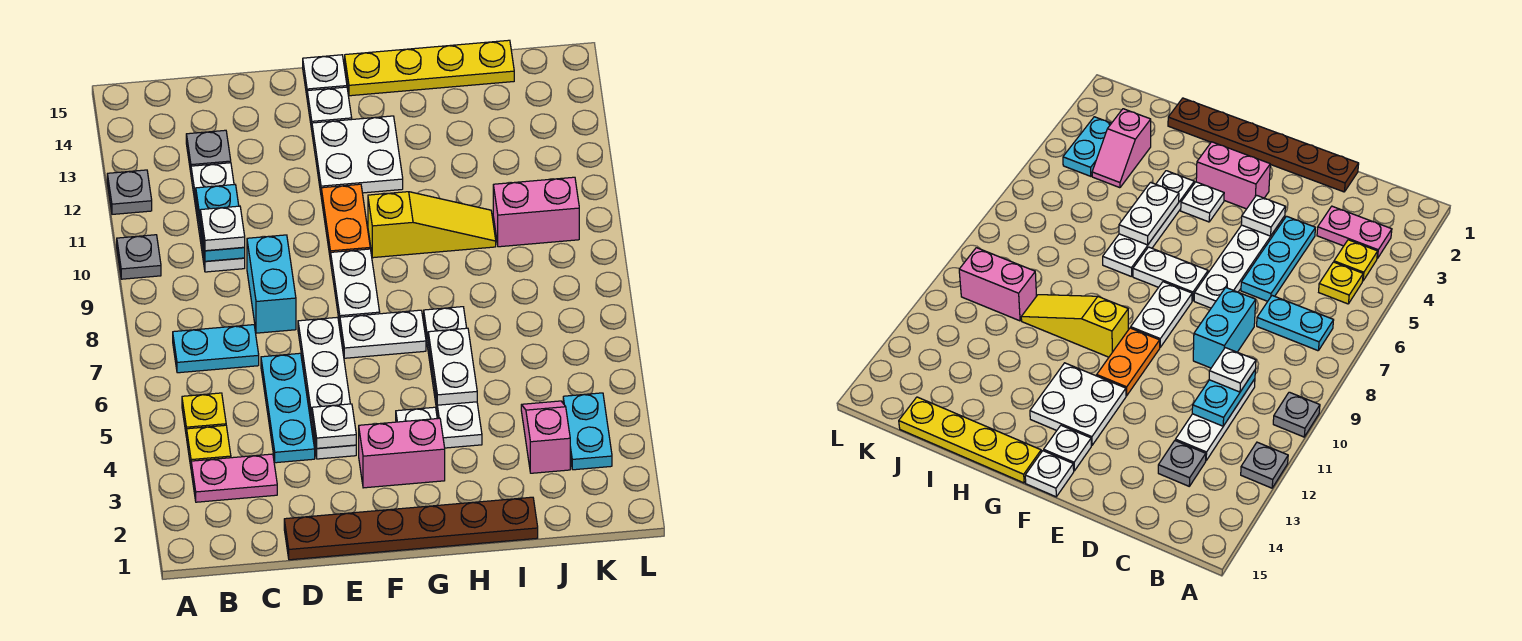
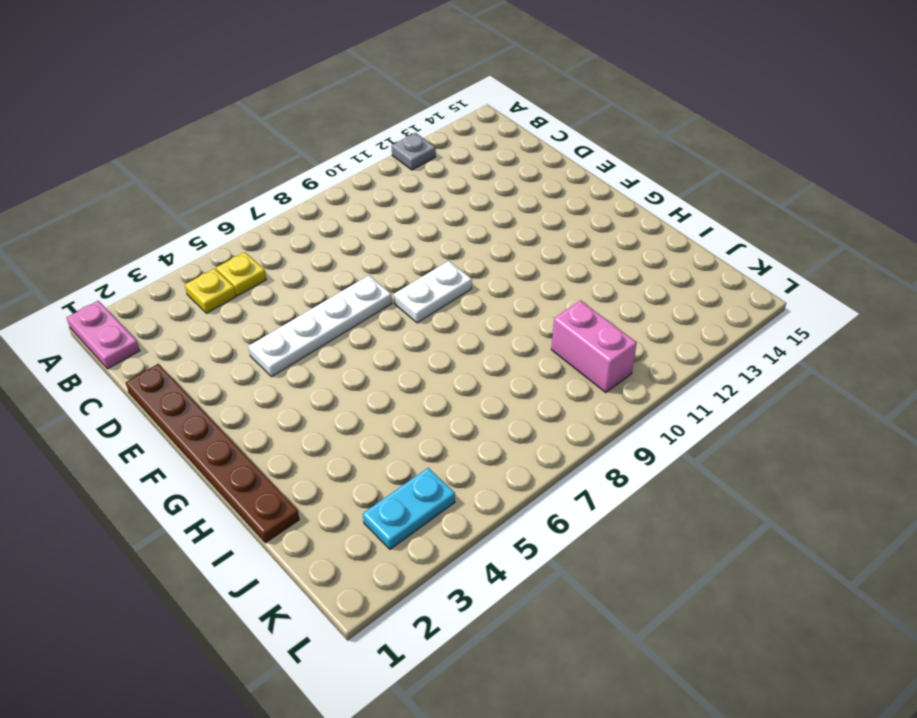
pink plate A1:B1 level 1 -> pink plate B3:C3 level 1
none -> grey plate A10 level 1
none -> cyan plate B7:C7 level 1
none -> white plate C10:C12 level 1
none -> grey plate C13 level 1

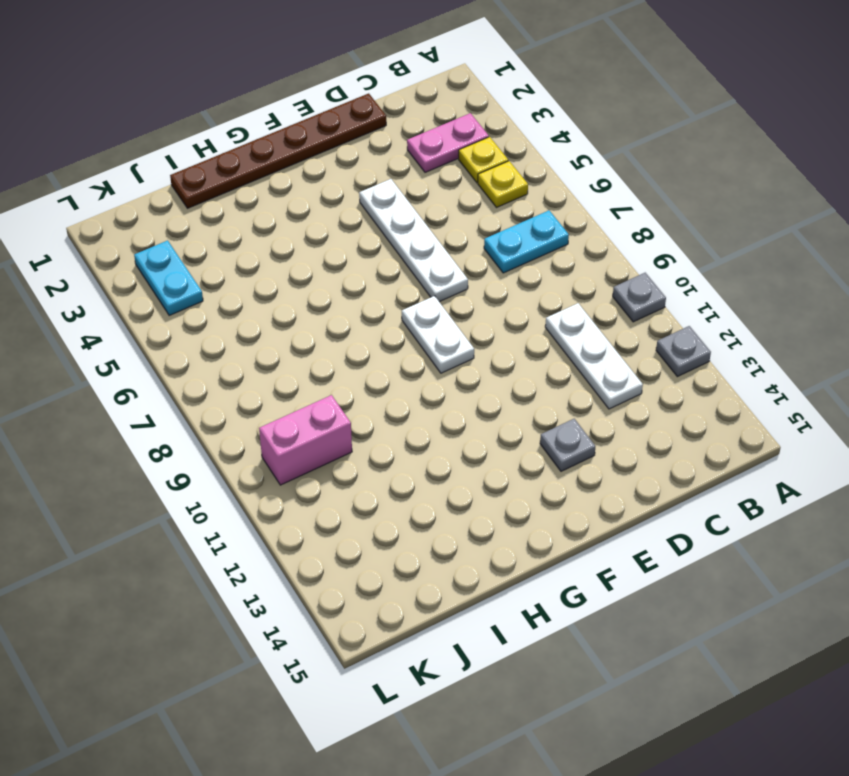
grey plate E13 level 1 -> grey plate C13 level 1
none -> cyan plate D4:D6 level 1
none -> cyan brick D8:D9 level 1
none -> pink brick F3:G3 level 1
none -> white plate F7:G7 level 1

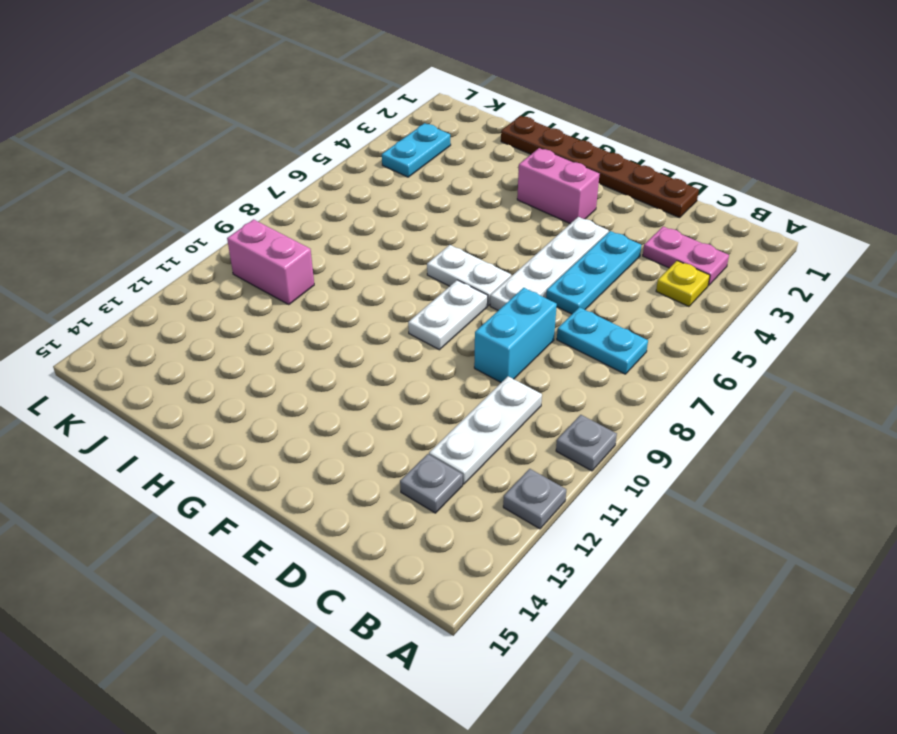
none -> yellow plate B5 level 1
none -> orange plate F10:F11 level 1
none -> white plate F12:G13 level 1
none -> white plate F14 level 1

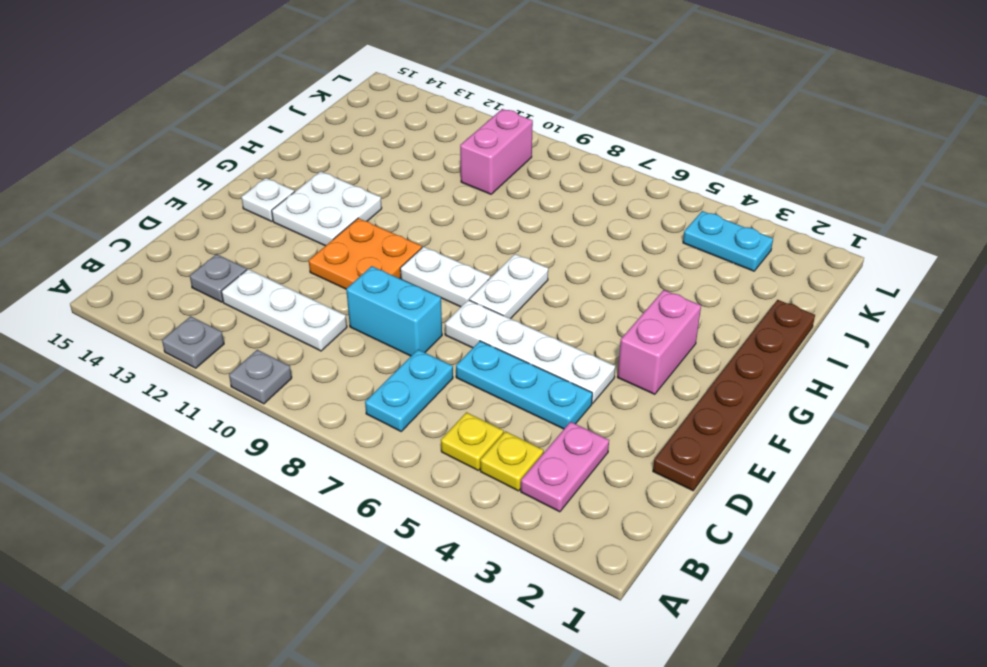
orange plate E10:F11 level 1 -> orange plate F10:F11 level 1
none -> white plate F15 level 1
none -> white plate G4 level 1
none -> yellow slope G10:I10 level 1 top G
none -> yellow plate G15:J15 level 1

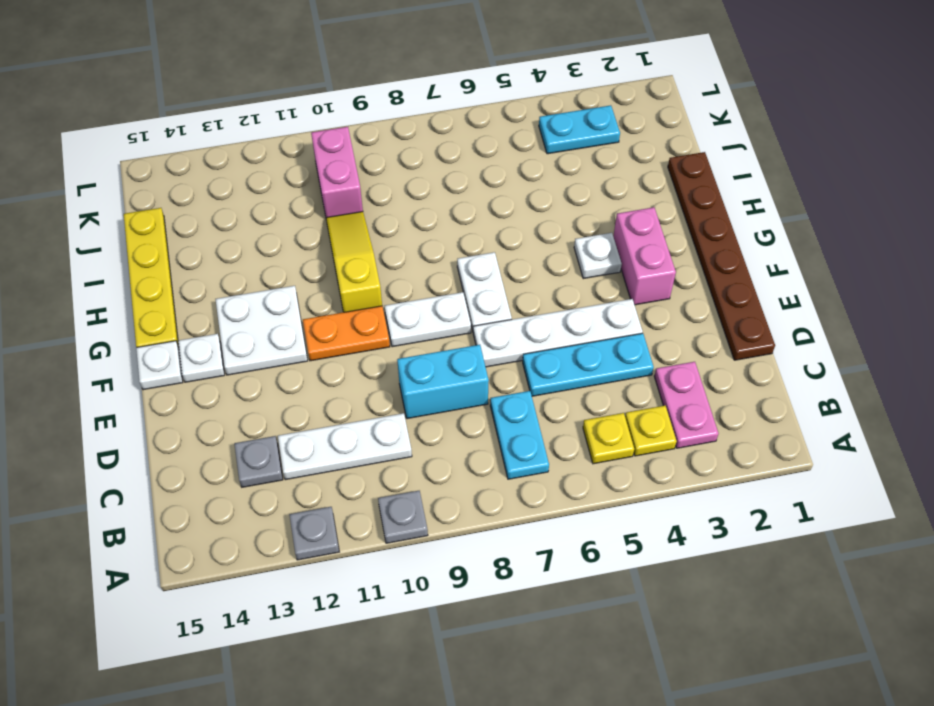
none -> white plate H4:H7 level 1
none -> pink slope J3:J4 level 1 top 3
none -> cyan plate C10:C11 level 2
none -> white plate E4 level 2

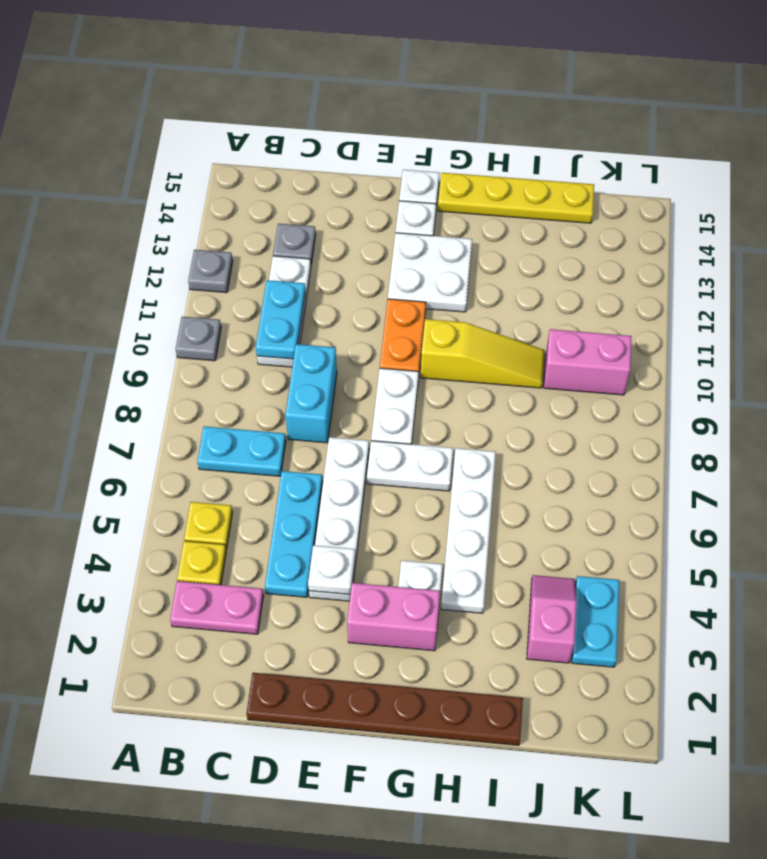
none -> white plate H5:H6 level 2
none -> white plate C10 level 3

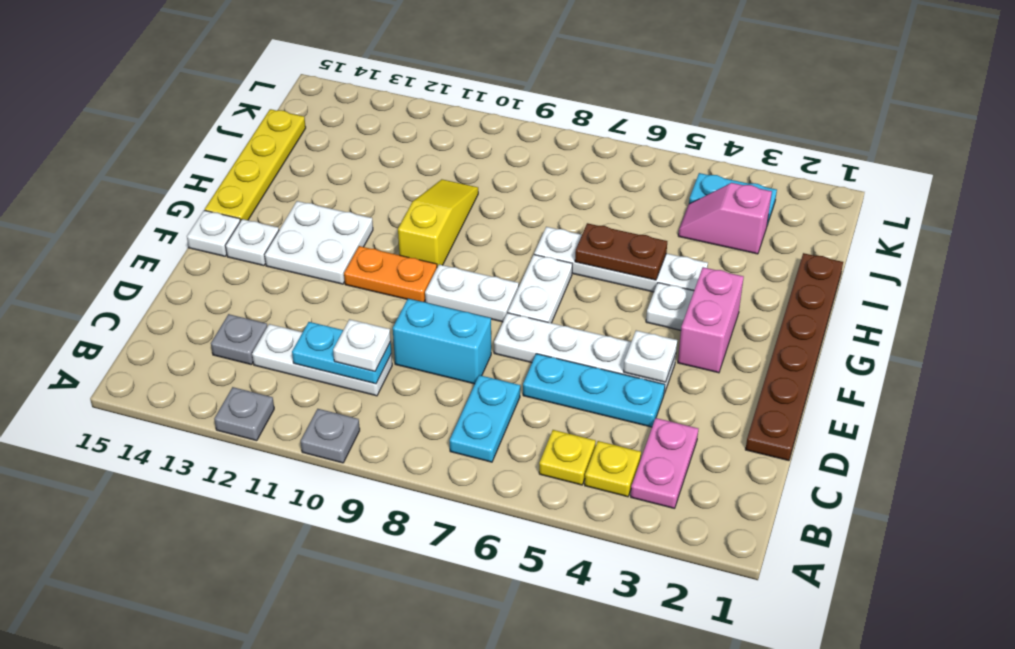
brown plate H5:H6 level 2 -> white plate H5:H6 level 2
none -> pink brick J10:K10 level 1

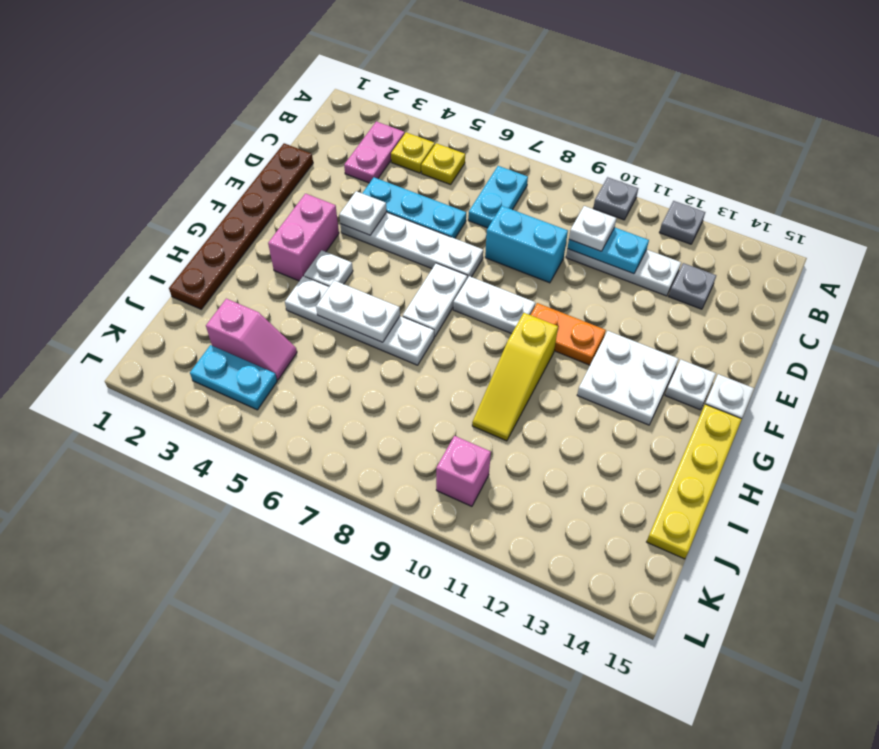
pink brick K10 level 1 -> pink brick J10:K10 level 1

